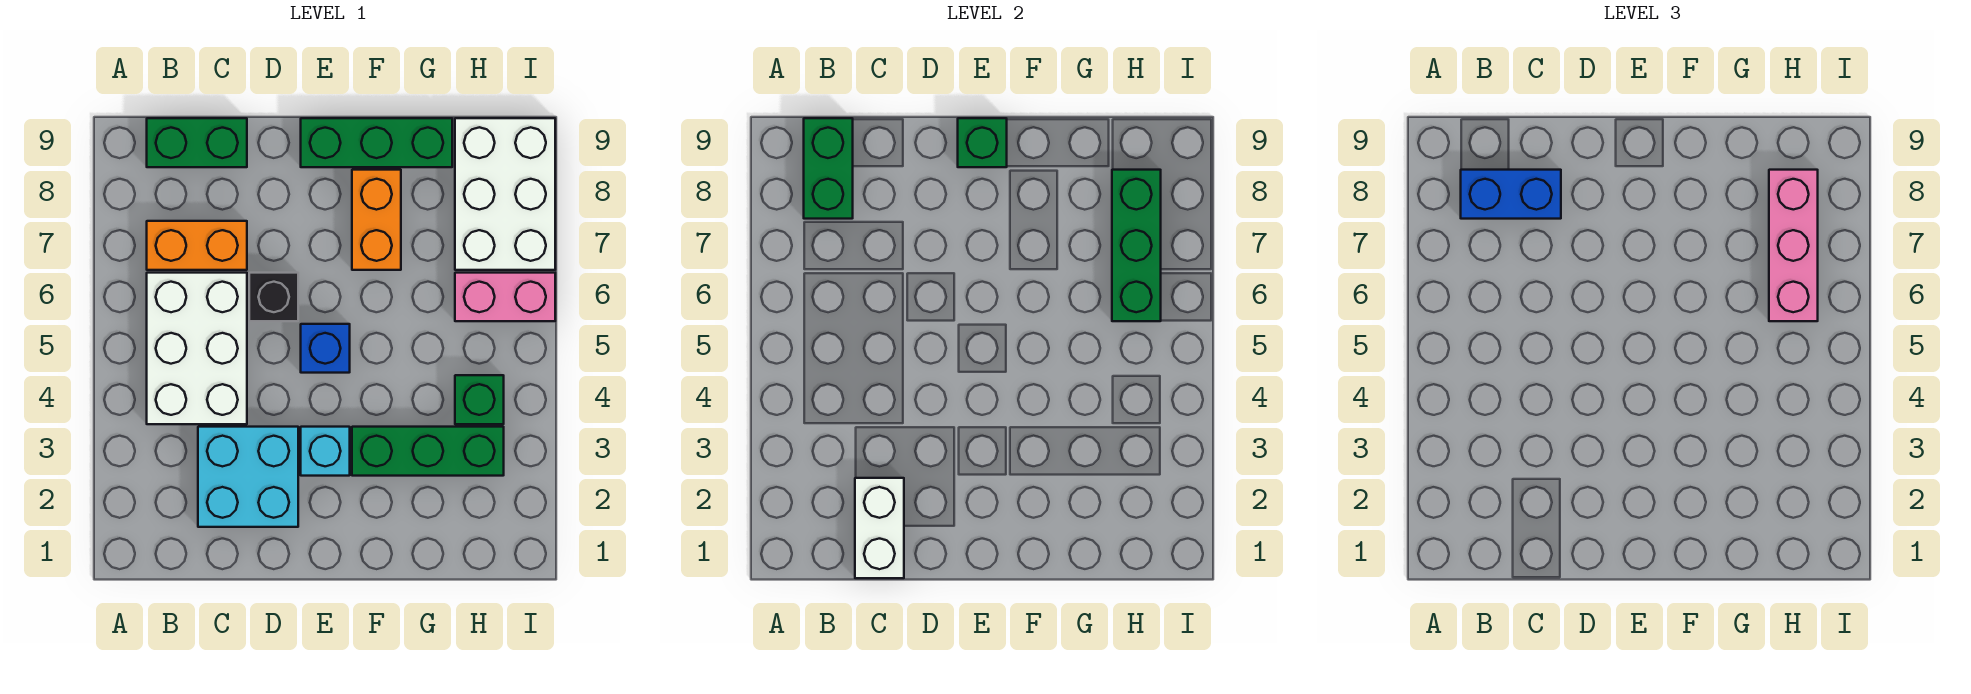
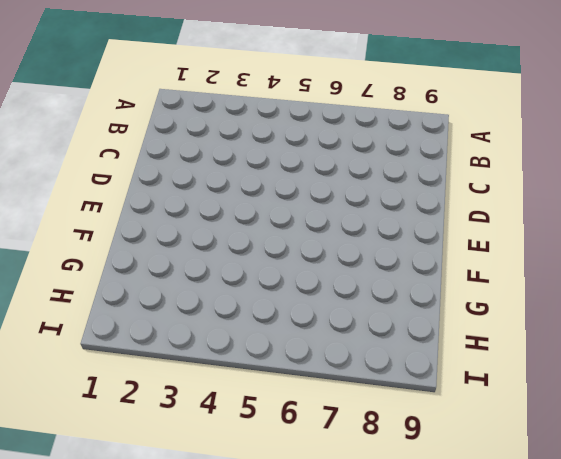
none -> white brick B4:C6 level 1
none -> orange brick B7:C7 level 1
none -> green brick B9:C9 level 1

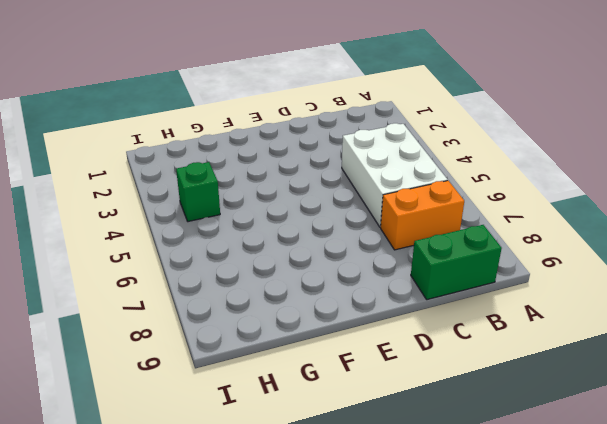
none -> cyan brick C2:D3 level 1
none -> black brick D6 level 1
none -> cyan brick E3 level 1

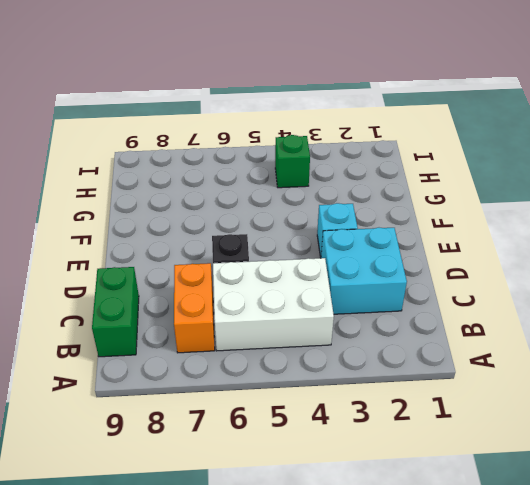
none -> blue brick E5 level 1
none -> green brick E9:G9 level 1
none -> green brick F3:H3 level 1

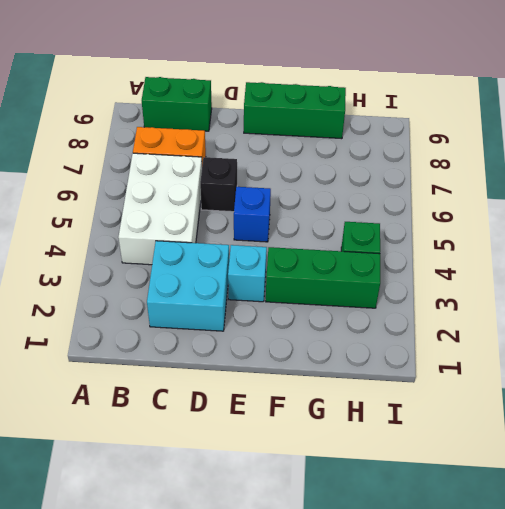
none -> orange brick F7:F8 level 1
none -> pink brick H6:I6 level 1
none -> white brick H7:I9 level 1

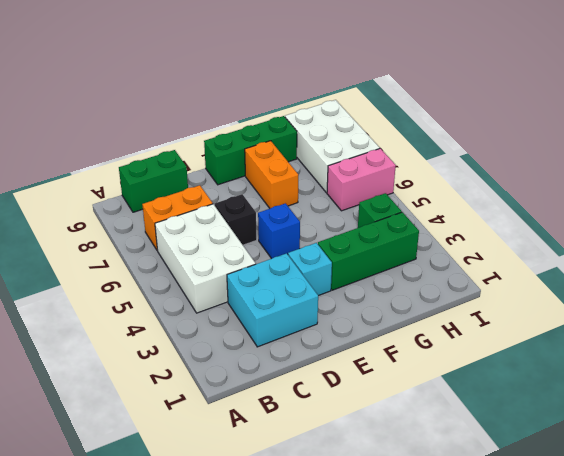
none -> green brick B8:B9 level 2
none -> white brick C1:C2 level 2
none -> green brick E9 level 2

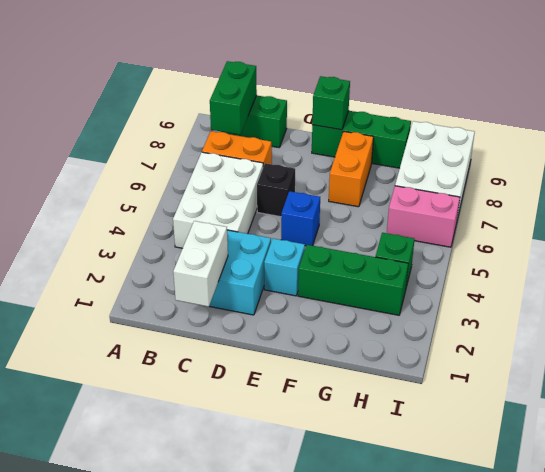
none -> green brick H6:H8 level 2
none -> blue brick B8:C8 level 3
none -> pink brick H6:H8 level 3

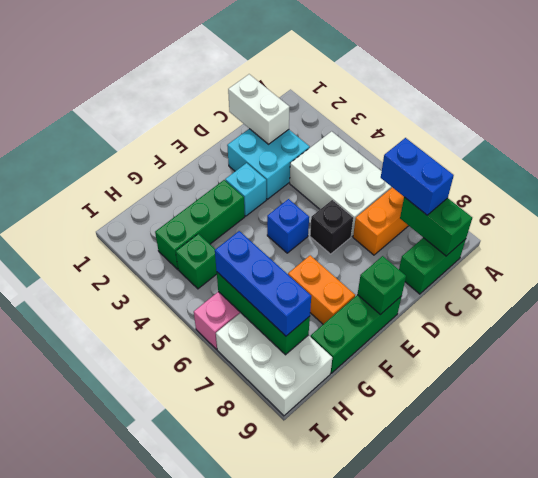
blue brick B7:B8 level 3 -> blue brick B8:C8 level 3
blue brick H6:H8 level 3 -> pink brick H6:H8 level 3

